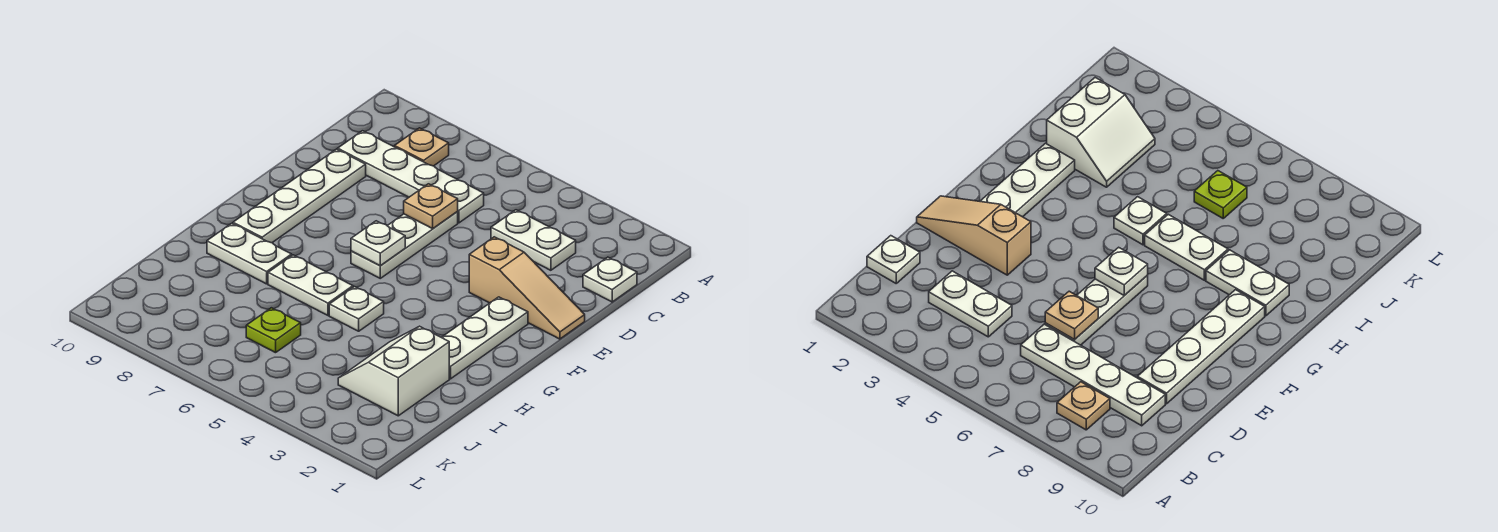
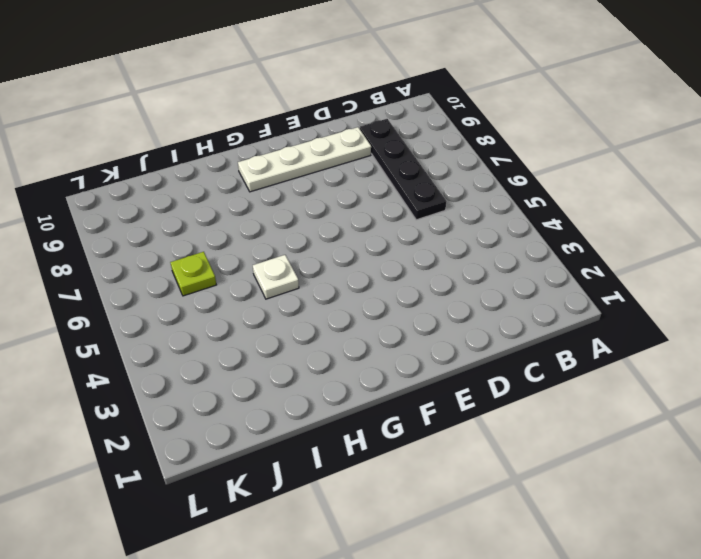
black plate C6:C9 level 1 -> white plate C6:C9 level 1
none -> tan plate B8 level 1
none -> white plate C1 level 1
none -> white plate C3:C4 level 1

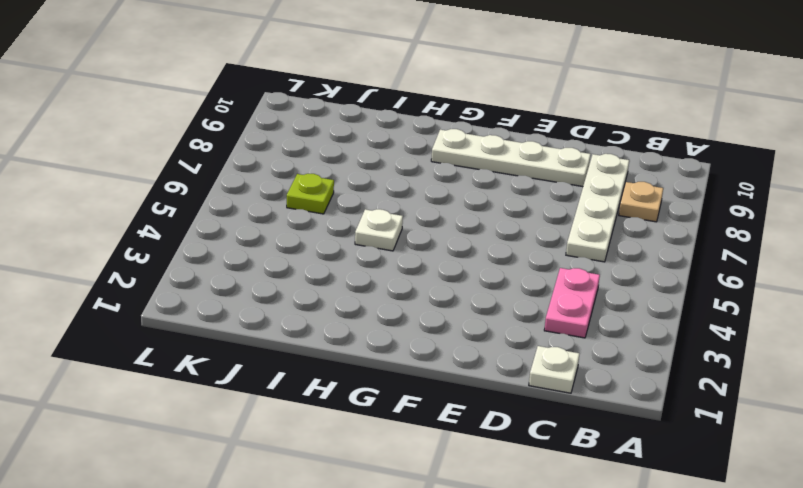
pink plate C3:C4 level 1 -> white plate C3:C4 level 1
none -> white plate D6:F6 level 1
none -> tan slope E1:E3 level 1 top 3
none -> white plate F2:H2 level 1

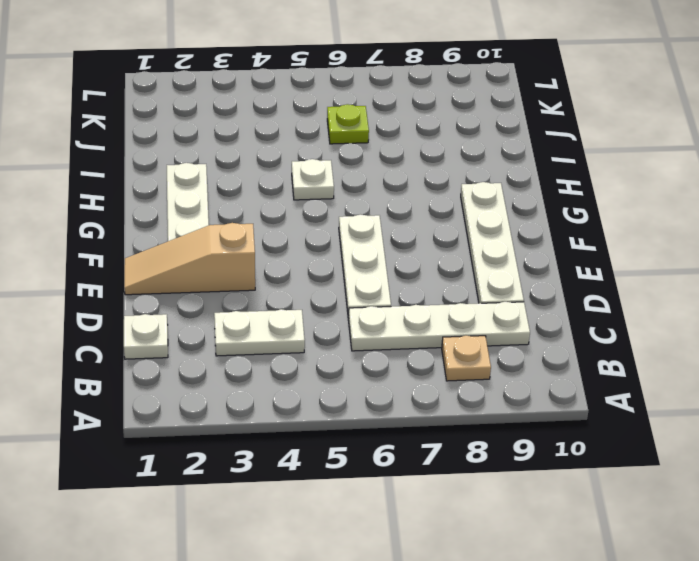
none -> white plate H6:H7 level 1
none -> white plate H8:H9 level 1
none -> white slope I2:J3 level 1 top 2

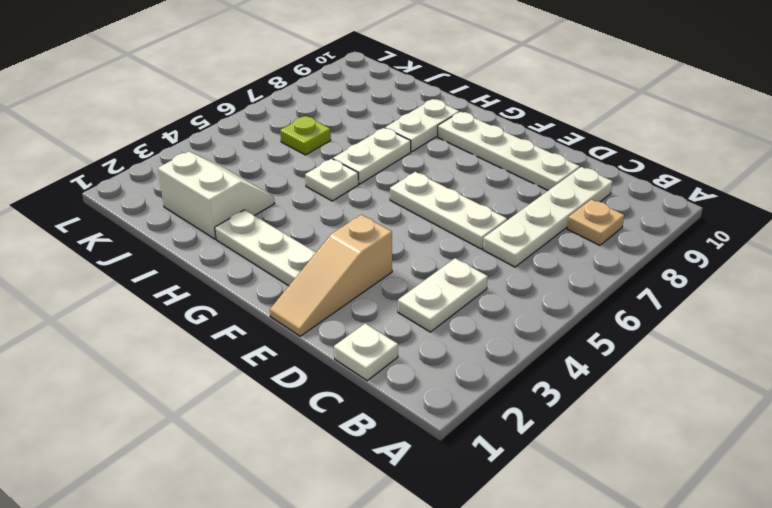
none -> tan plate D6 level 2
none -> white plate F6 level 2

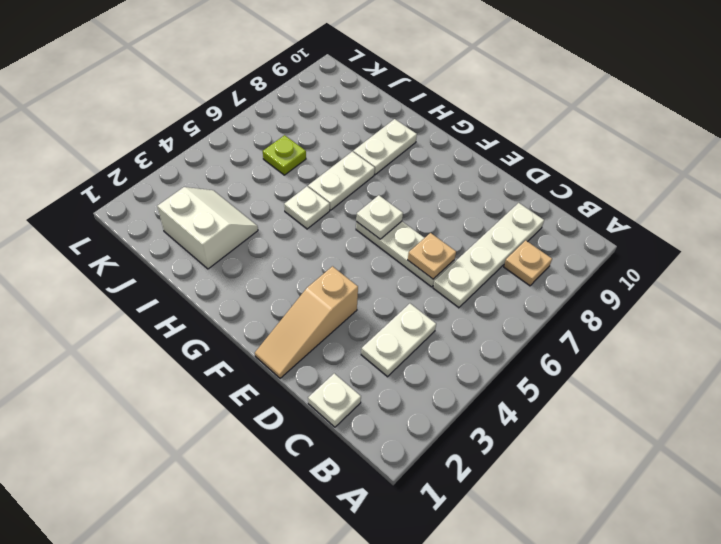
none -> white plate D9:G9 level 1
none -> white plate F2:H2 level 1

